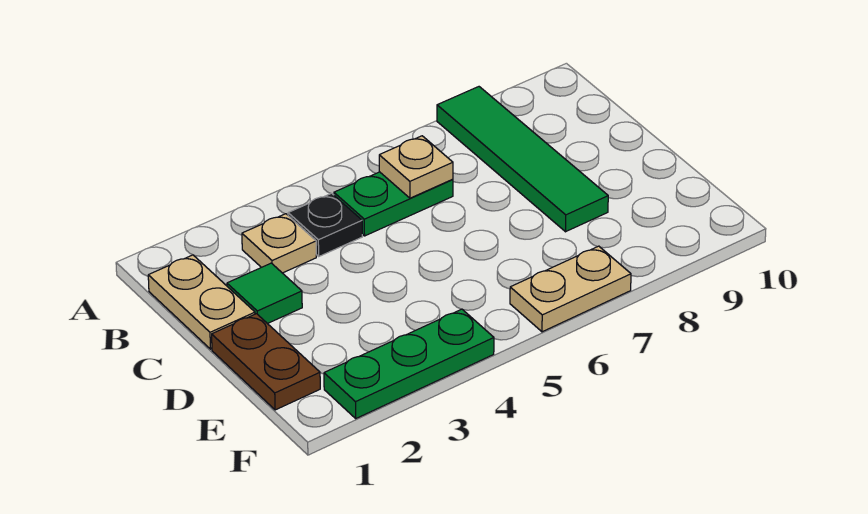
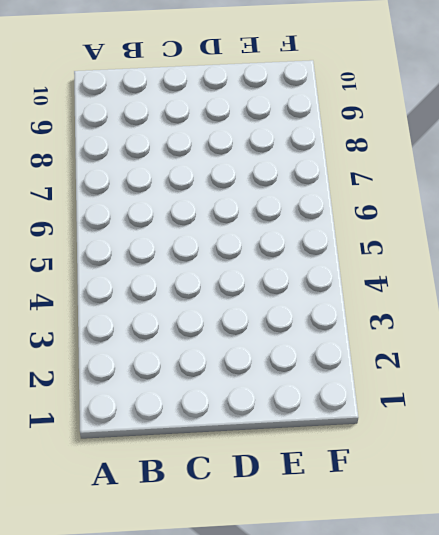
none -> green tile A8:D8 level 1
none -> tan plate B1:C1 level 1

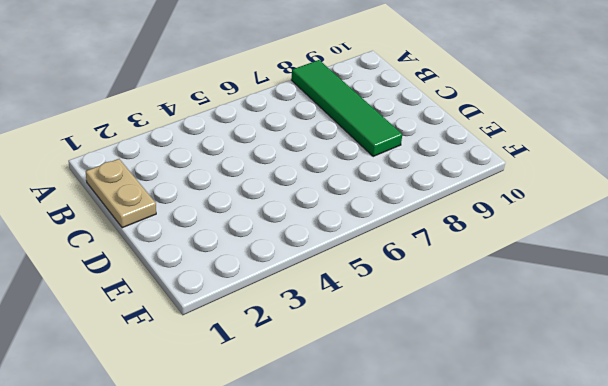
none -> tan plate B3 level 1
none -> black plate B4 level 1

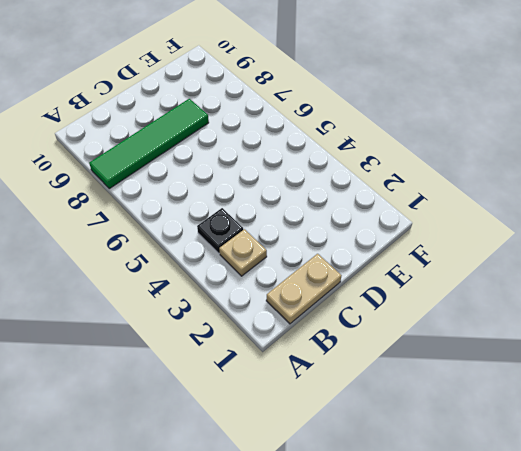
none -> green plate B5:B6 level 1
none -> green tile C2 level 1

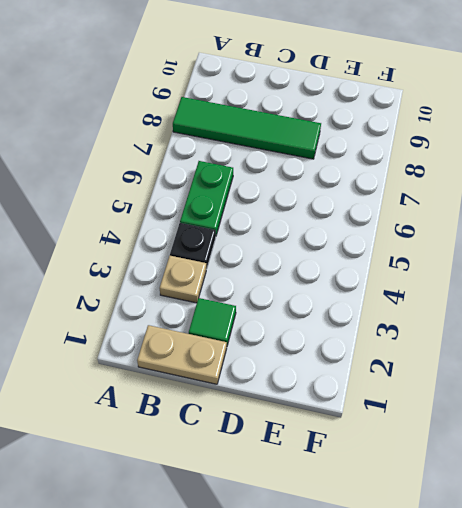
none -> brown plate D1:E1 level 1
none -> green plate F2:F4 level 1

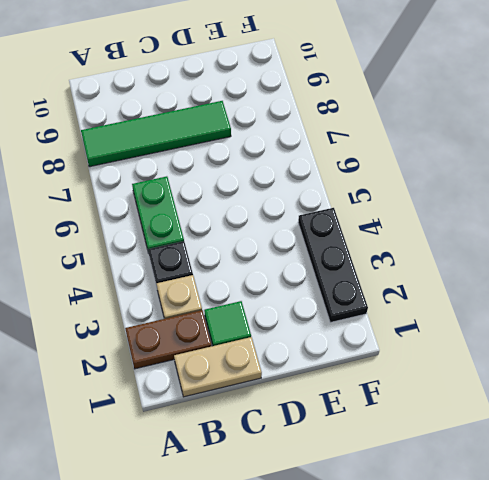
brown plate A2:B2 level 1 -> brown plate D1:E1 level 1
black plate F2:F4 level 1 -> green plate F2:F4 level 1
none -> tan plate F6:F7 level 1
none -> tan plate B6 level 2

